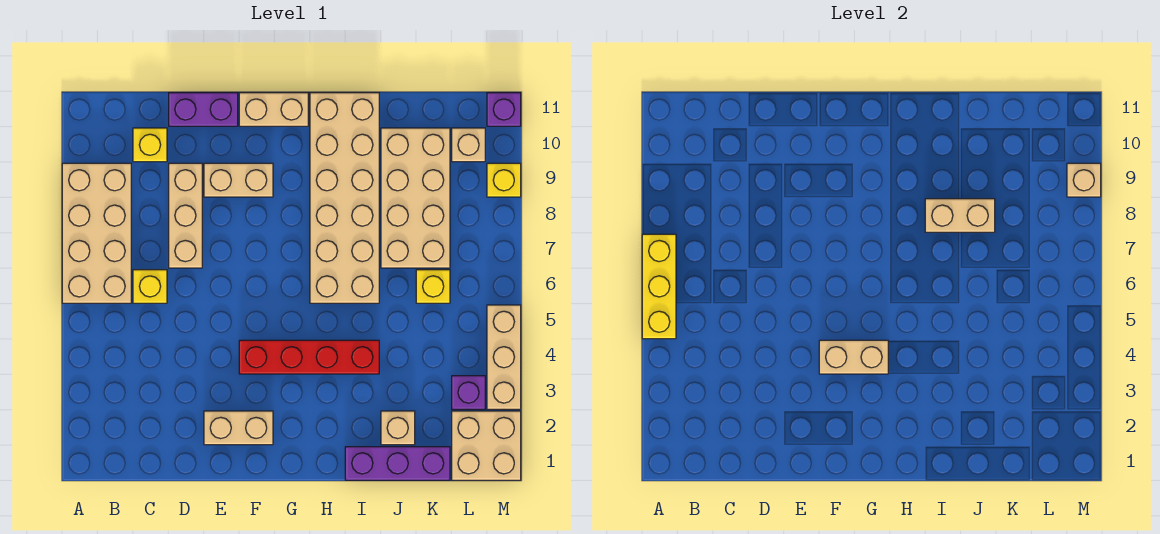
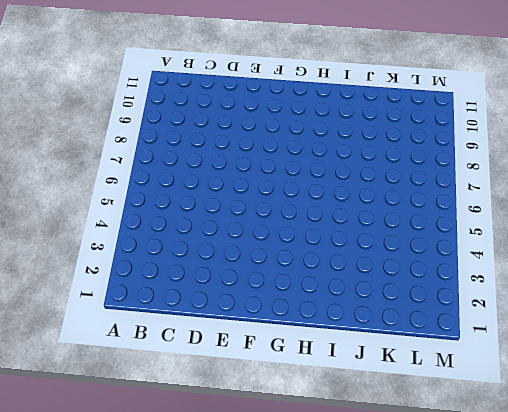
none -> tan brick A6:B9 level 1
none -> yellow brick C6 level 1
none -> yellow brick C10 level 1

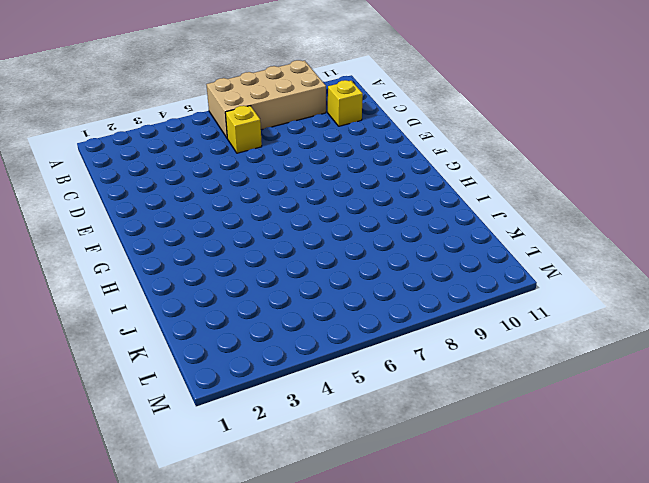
none -> tan brick D7:D9 level 1
none -> purple brick D11:E11 level 1
none -> tan brick E2:F2 level 1

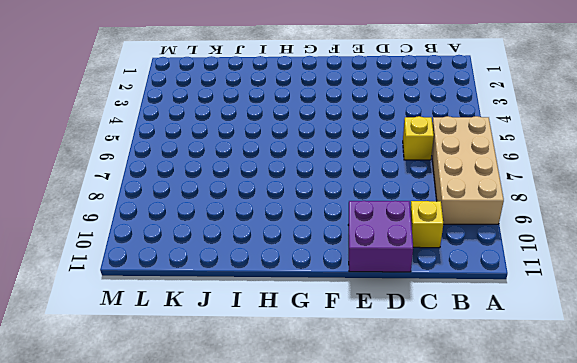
purple brick D10:E11 level 1 -> purple brick D11:E11 level 1
none -> tan brick D7:D9 level 1
none -> tan brick E2:F2 level 1
none -> tan brick E9:F9 level 1

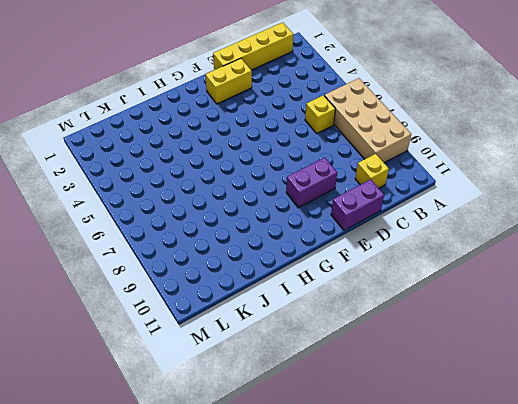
yellow brick B1:E1 level 1 -> none
yellow brick E2:F2 level 1 -> tan brick E2:F2 level 1
purple brick E9:F9 level 1 -> tan brick E9:F9 level 1
none -> tan brick D7:D9 level 1
none -> red brick F4:I4 level 1
none -> tan brick F11:G11 level 1

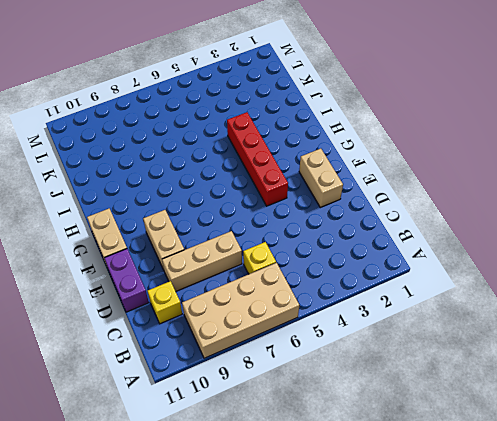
none -> tan brick H6:I11 level 1
none -> purple brick I1:K1 level 1
none -> tan brick J2 level 1

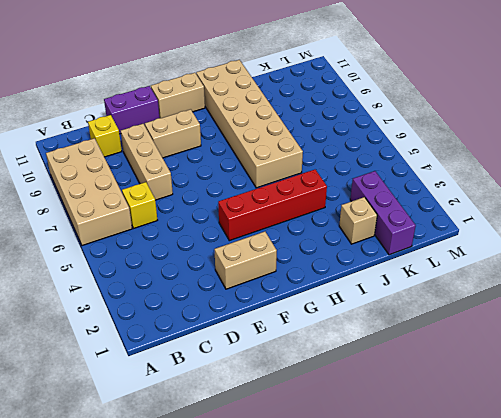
purple brick K1:K3 level 1 -> purple brick I1:K1 level 1
none -> tan brick J7:K10 level 1
none -> yellow brick K6 level 1
none -> tan brick L1:M2 level 1

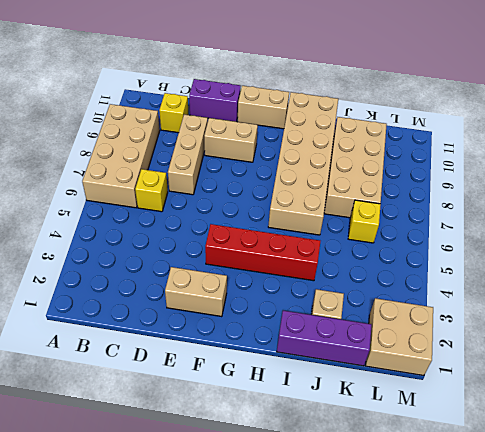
none -> purple brick L3 level 1
none -> tan brick L10 level 1
none -> tan brick M3:M5 level 1

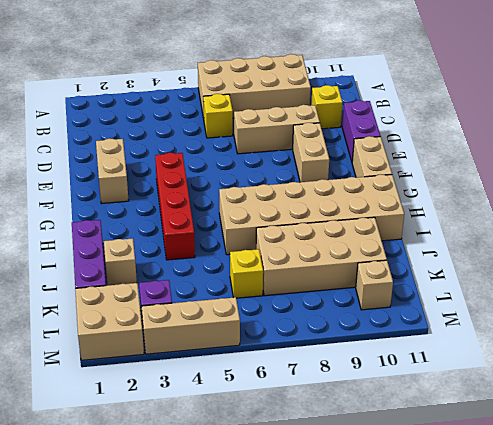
none -> yellow brick M9 level 1
none -> purple brick M11 level 1
none -> yellow brick A5:A7 level 2

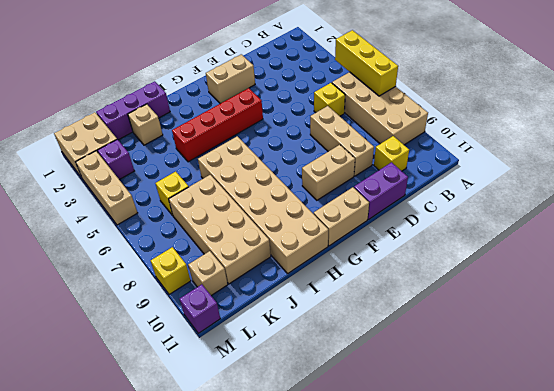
none -> tan brick F4:G4 level 2
none -> tan brick I8:J8 level 2
none -> tan brick M9 level 2

